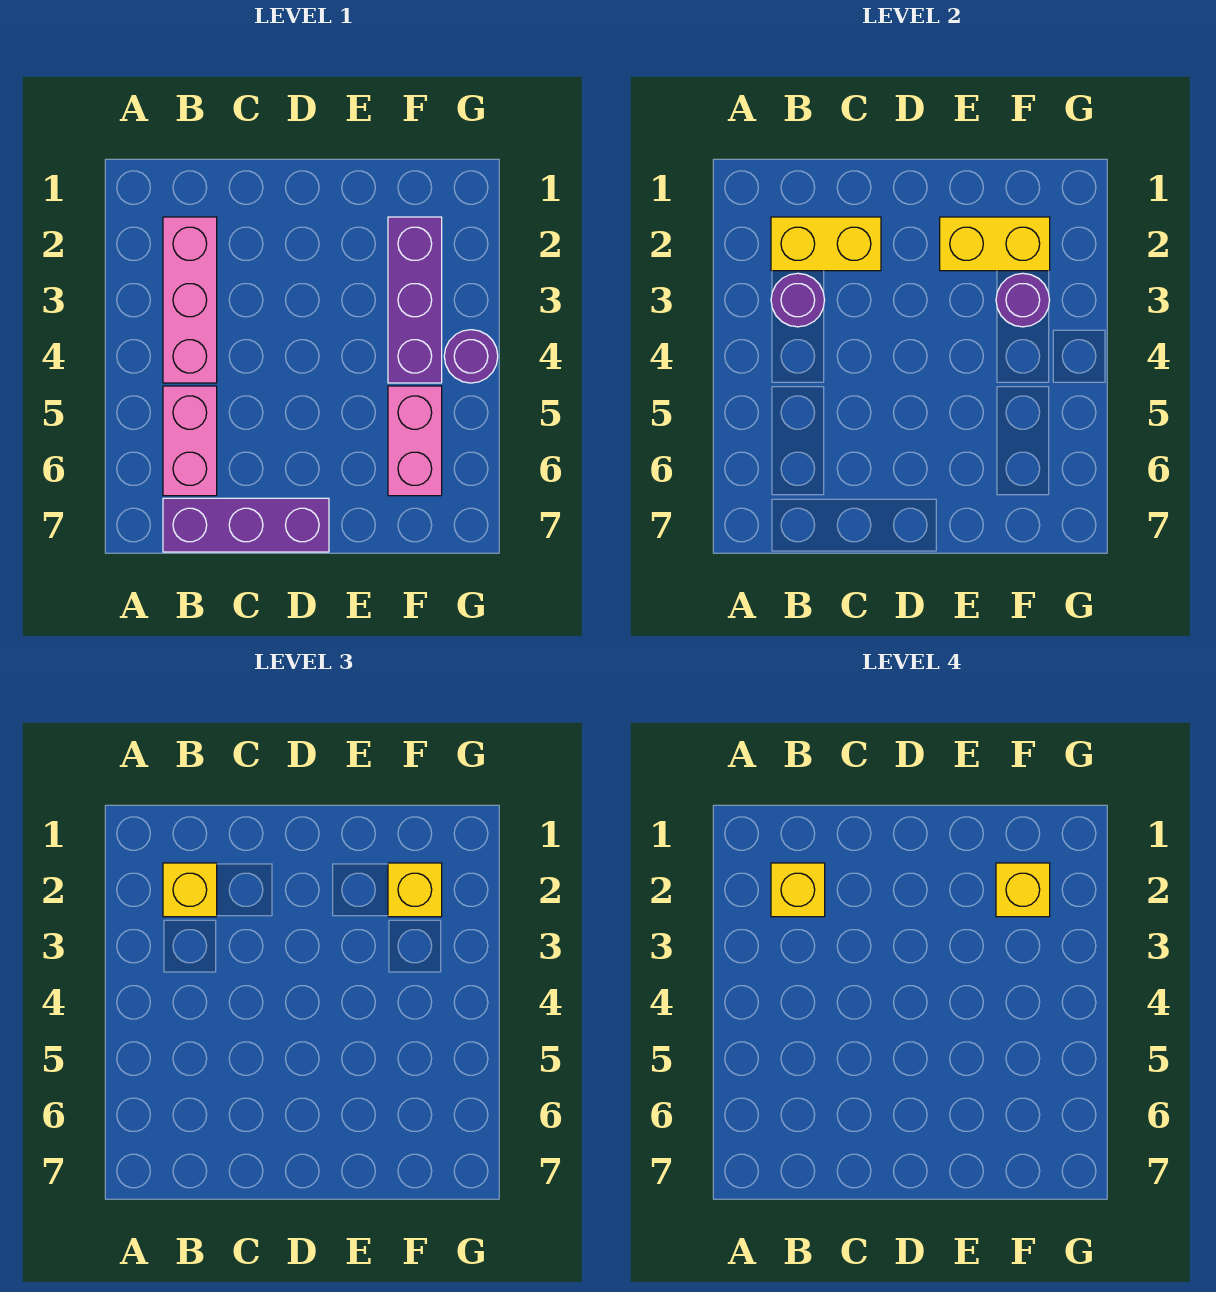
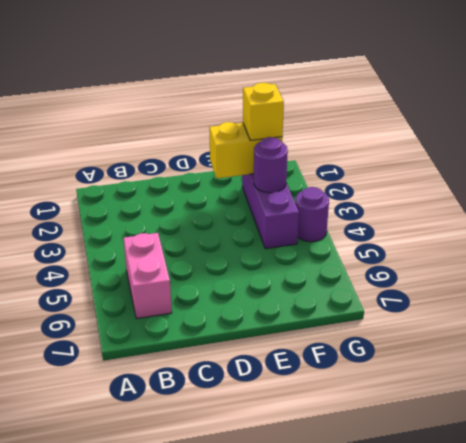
none -> pink brick B2:B4 level 1
none -> purple brick B7:D7 level 1
none -> pink brick F5:F6 level 1

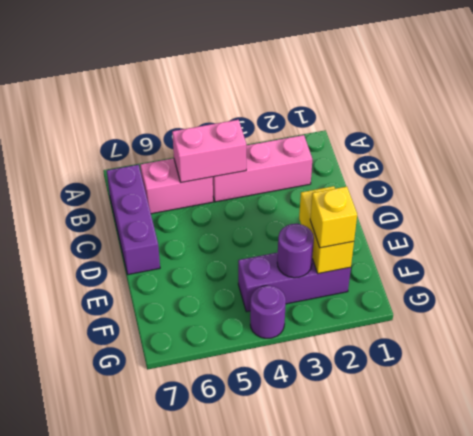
pink brick B4:B5 level 2 -> pink brick F5:F6 level 1
none -> yellow brick B2:C2 level 2
none -> purple round brick B3 level 2
none -> yellow brick B2 level 3

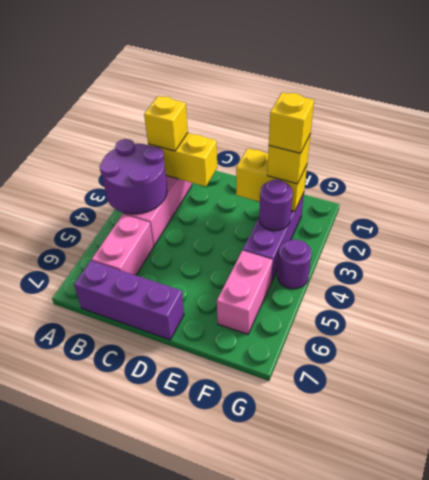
purple round brick A3:B4 level 2 -> purple round brick B3 level 2
none -> yellow brick B2 level 4

